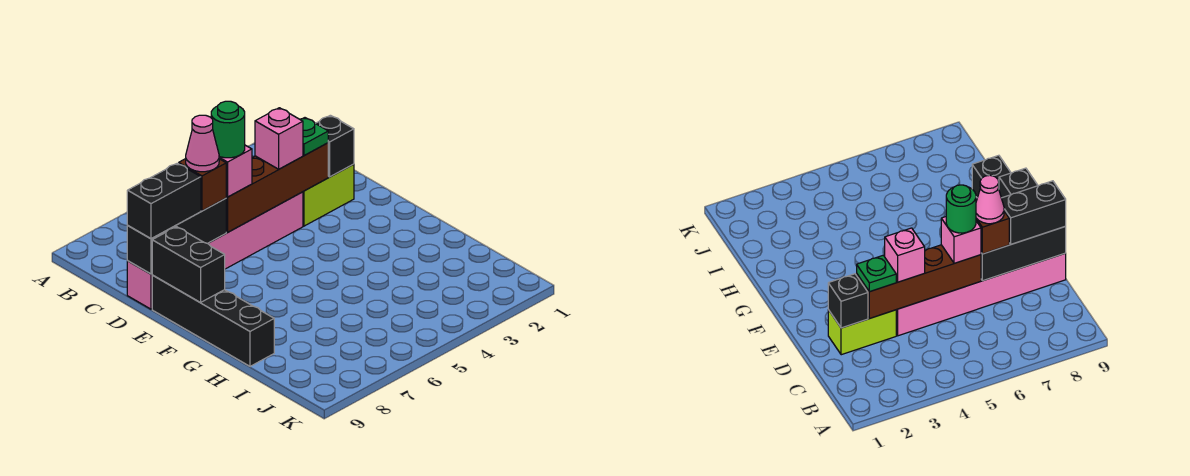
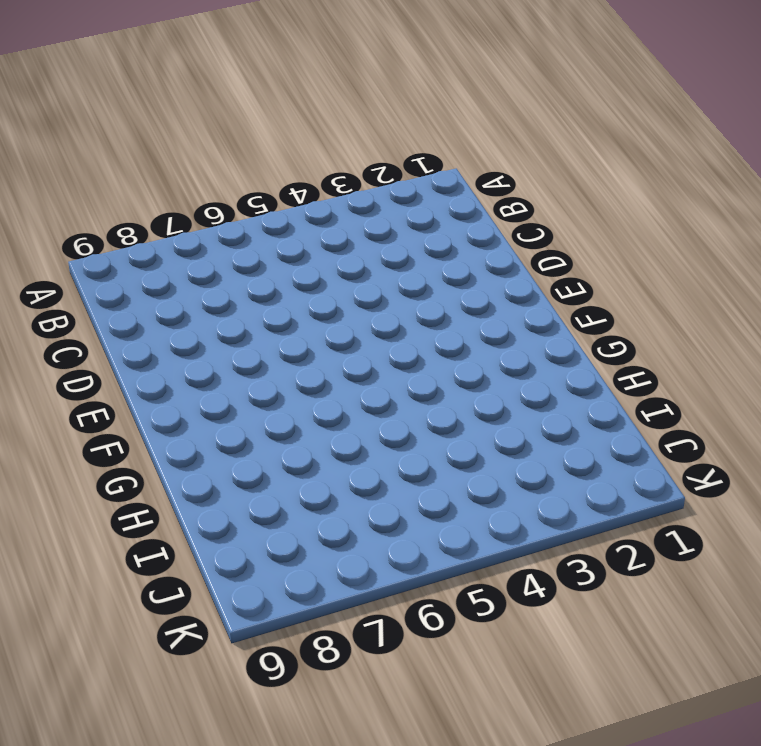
none -> lime brick D2:D3 level 1
none -> pink brick D4:D9 level 1
none -> black brick E9:H9 level 1

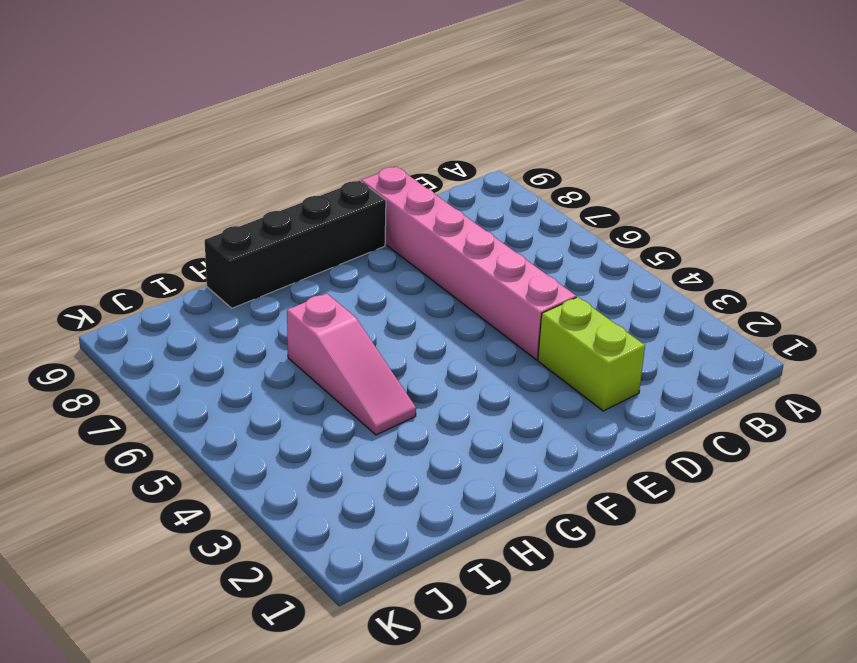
pink slope H4:H6 level 1 top 6 -> none
none -> black brick D2 level 2
none -> brown brick D3:D6 level 2
none -> black brick D7:D9 level 2

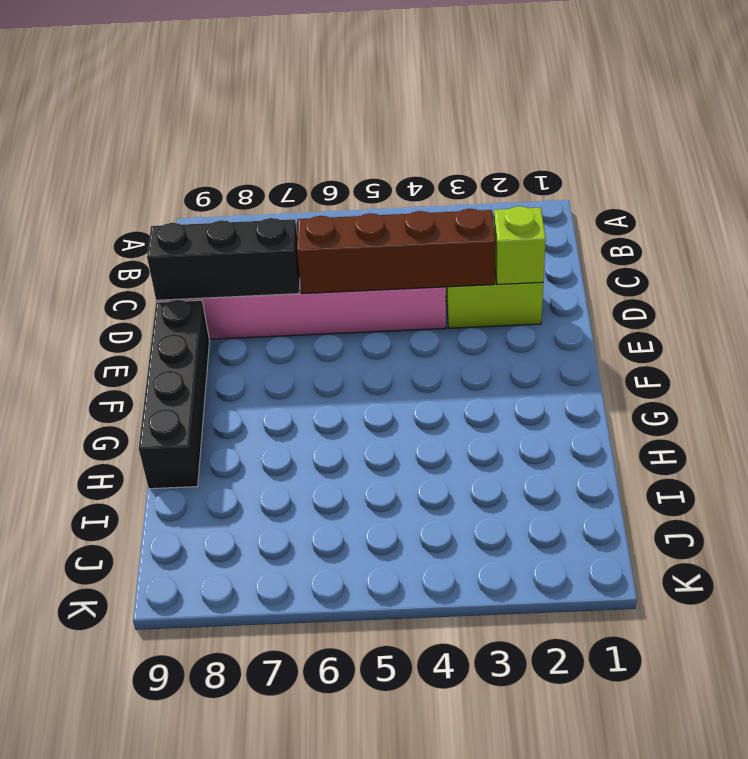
lime brick D2 level 2 -> black brick D2 level 2
none -> black brick E9:F9 level 2
none -> green plate D3 level 3
none -> pink brick D4 level 3

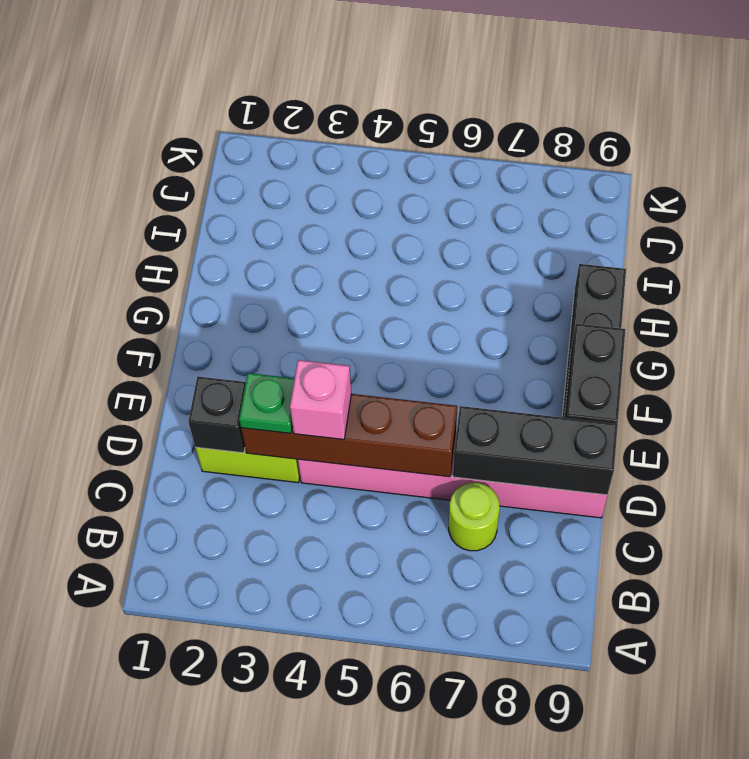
lime round brick C7 level 1 -> none
none -> pink brick D6 level 3
none -> brown brick D7 level 3
none -> black brick D8:D9 level 3

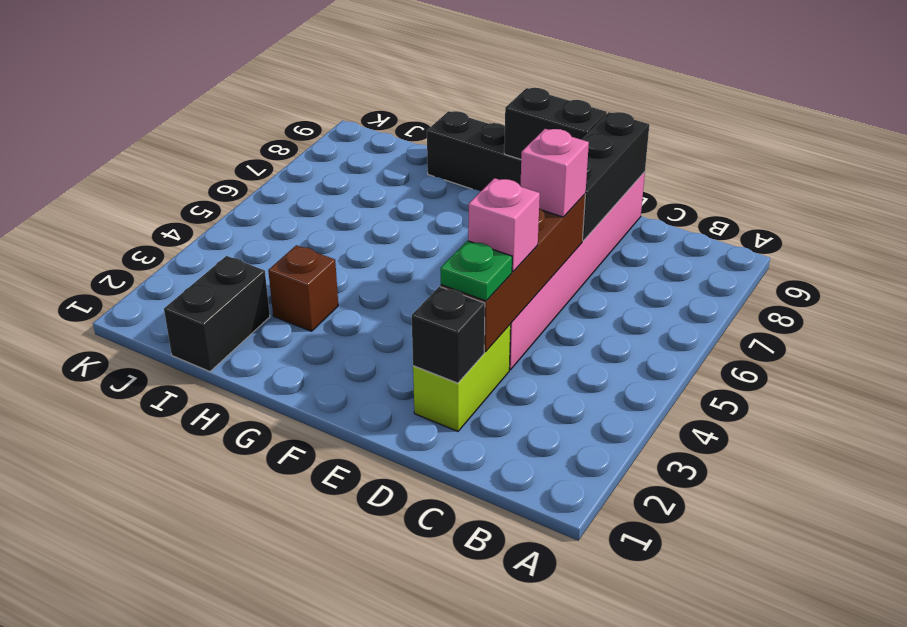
brown brick H3 level 1 -> brown brick D7 level 3
black brick I1:I2 level 1 -> black brick D8:D9 level 3
none -> green round brick D6 level 4
none -> pink cone D7 level 4

